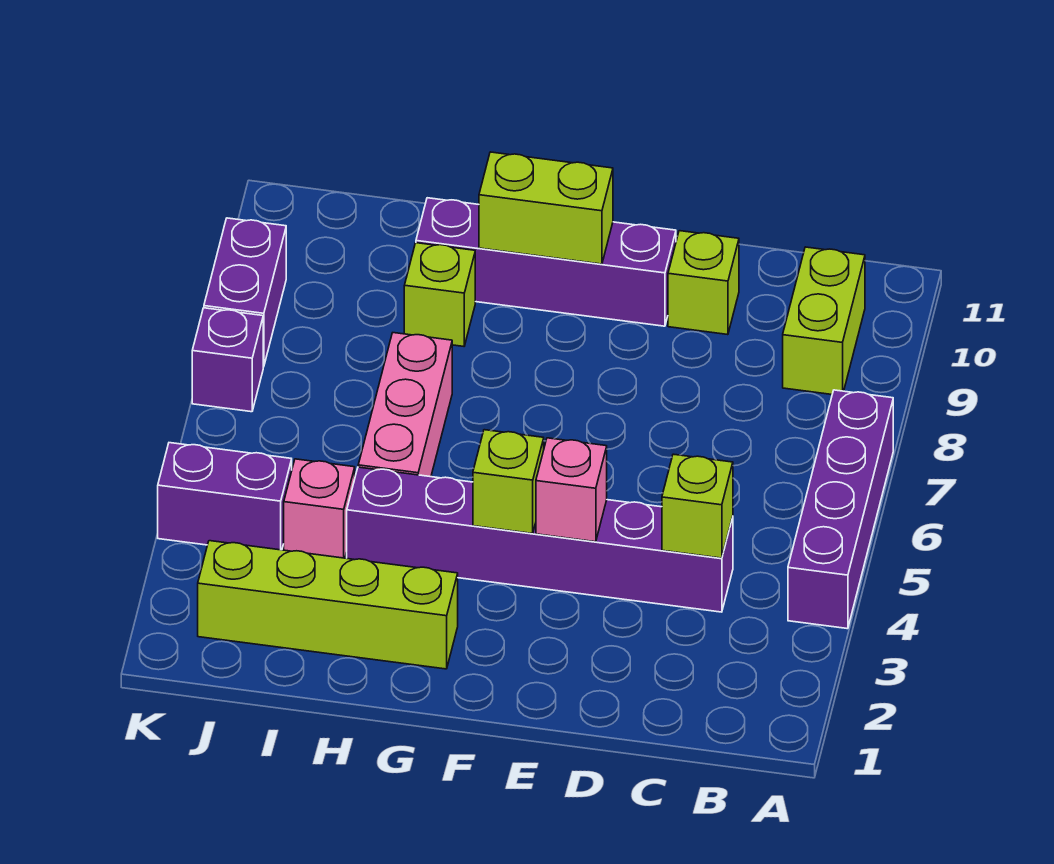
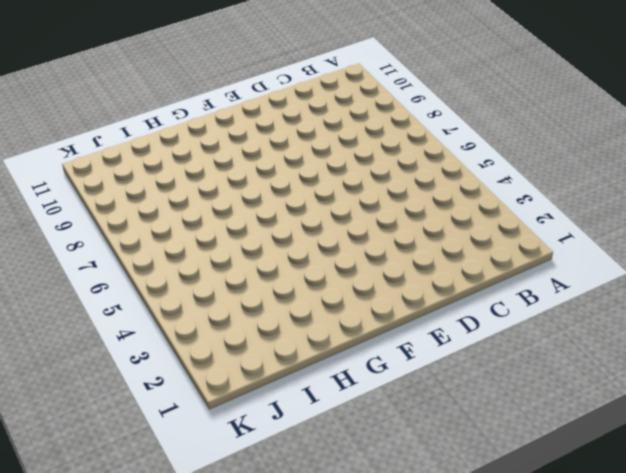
none -> purple brick A4:A7 level 1
none -> lime brick B9:B10 level 1
none -> purple brick C4:H4 level 1

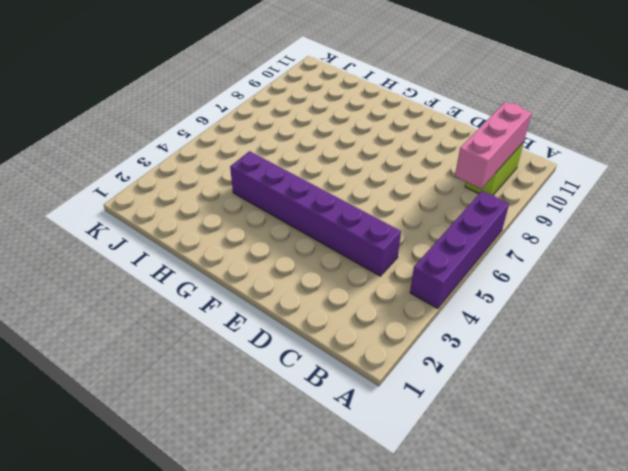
pink brick B8:B10 level 2 -> pink brick H5:H7 level 1
none -> lime brick D10 level 1
none -> purple brick E10:H10 level 1
none -> lime brick G2:J2 level 1

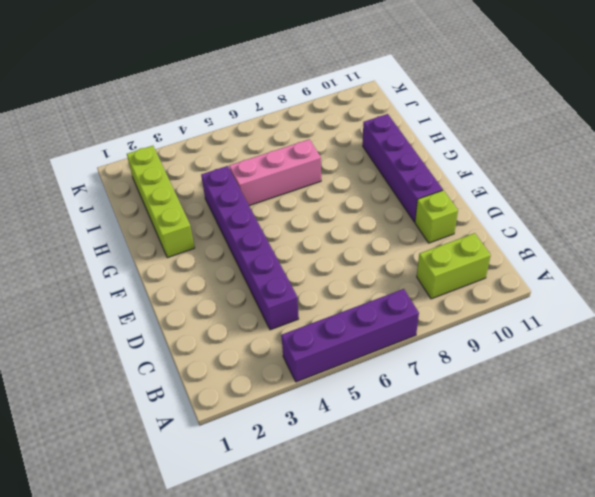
none -> lime brick H9 level 1
none -> pink brick I4 level 1
none -> purple brick J4:K4 level 1

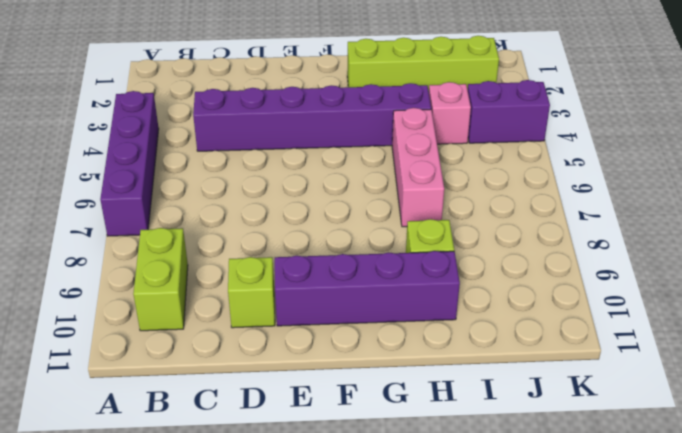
none -> purple brick K7 level 1
none -> purple brick K8:K9 level 1
none -> lime brick C4 level 2

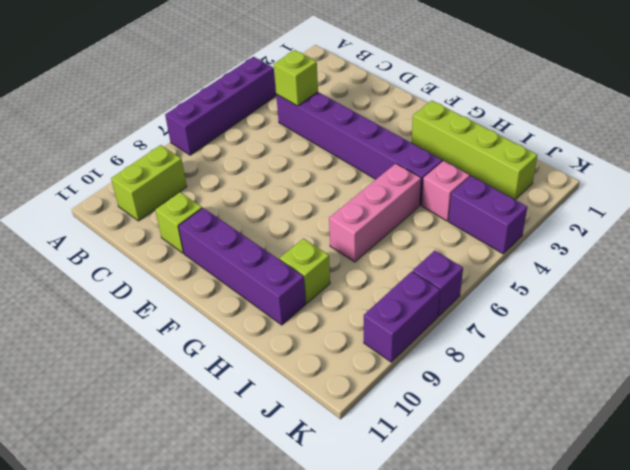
none -> pink brick E4 level 2
none -> lime brick F4 level 2
none -> lime brick F10:G10 level 2

